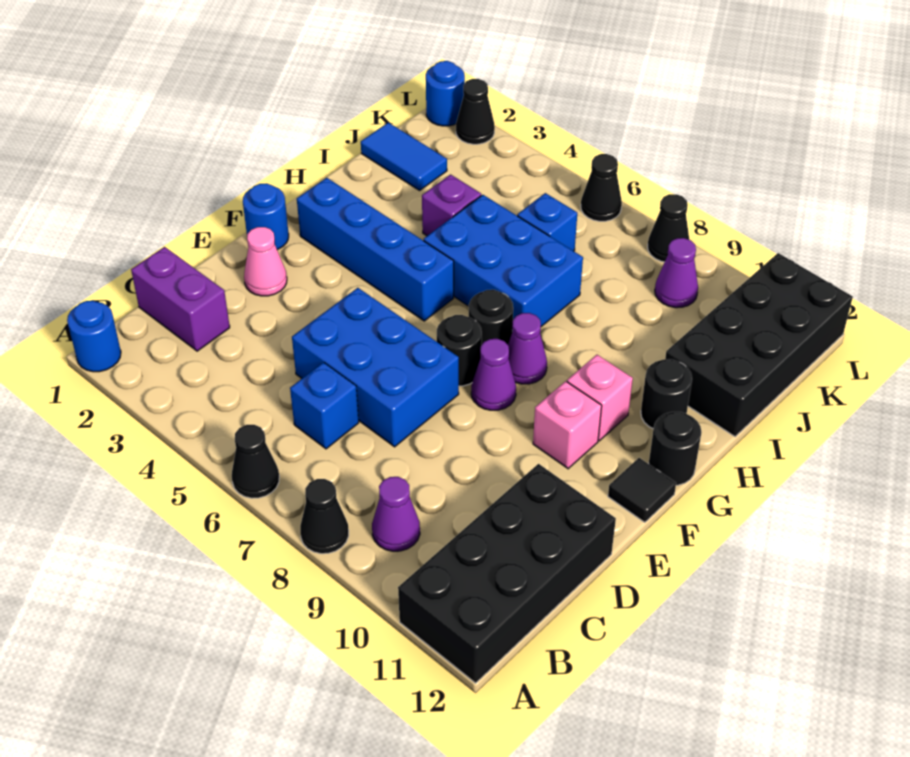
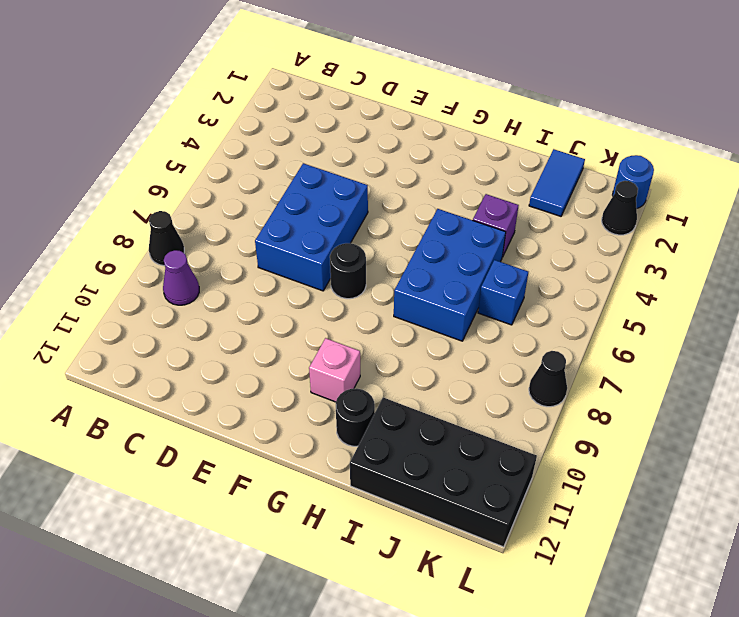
none -> blue round brick A1 level 1
none -> black cone A6 level 1
none -> black brick A11:D12 level 1
none -> purple brick C1:C2 level 1

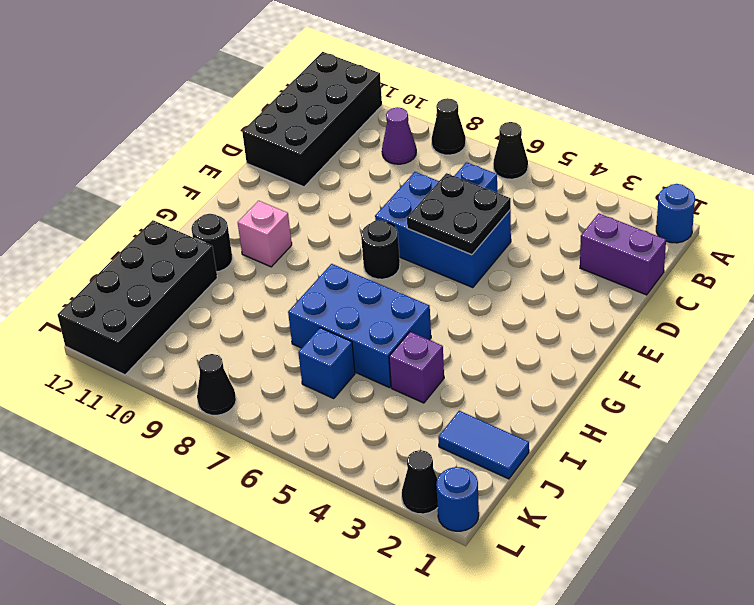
black plate D5:E6 level 2 -> none
none -> pink cone E2 level 1
none -> blue round brick F1 level 1
none -> purple cone F8 level 1
none -> pink brick F10 level 1

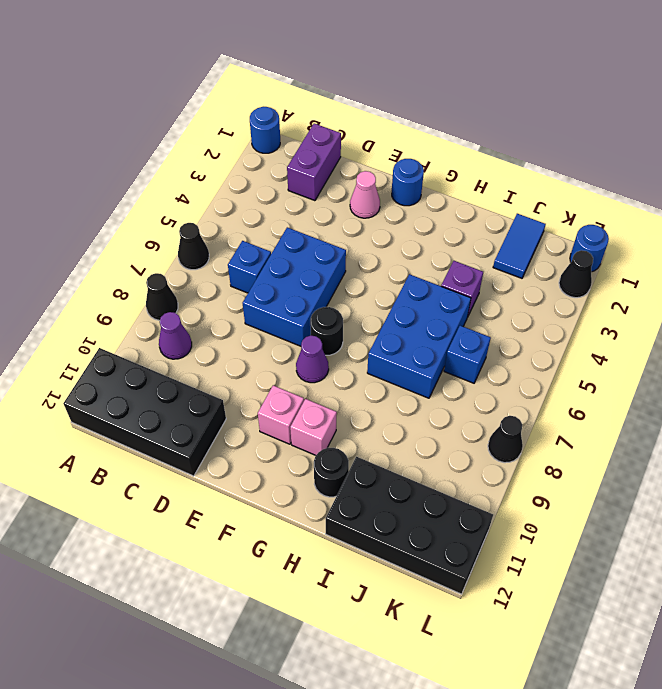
none -> black tile F12 level 1
none -> blue brick G2:G5 level 1
none -> black round brick G7 level 1
none -> purple cone G8 level 1

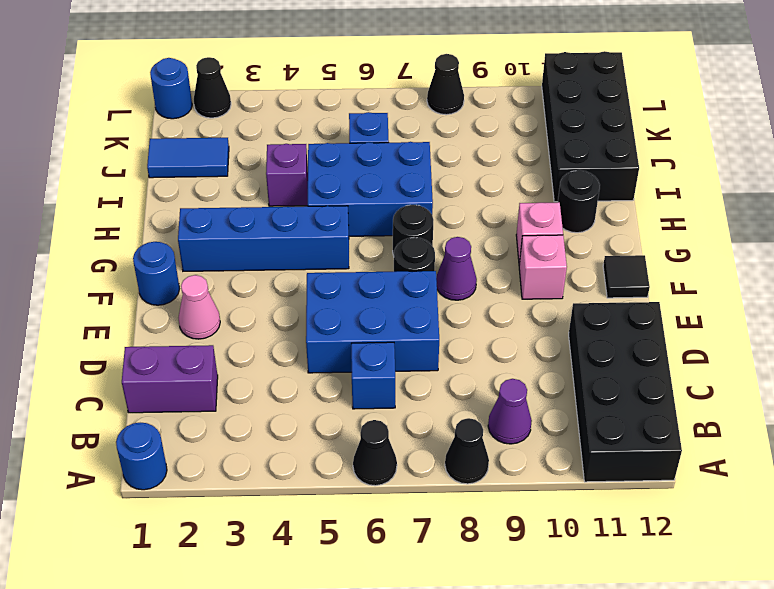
none -> purple cone G8 level 1
none -> black round brick G12 level 1
none -> purple cone K9 level 1
none -> black cone L6 level 1

